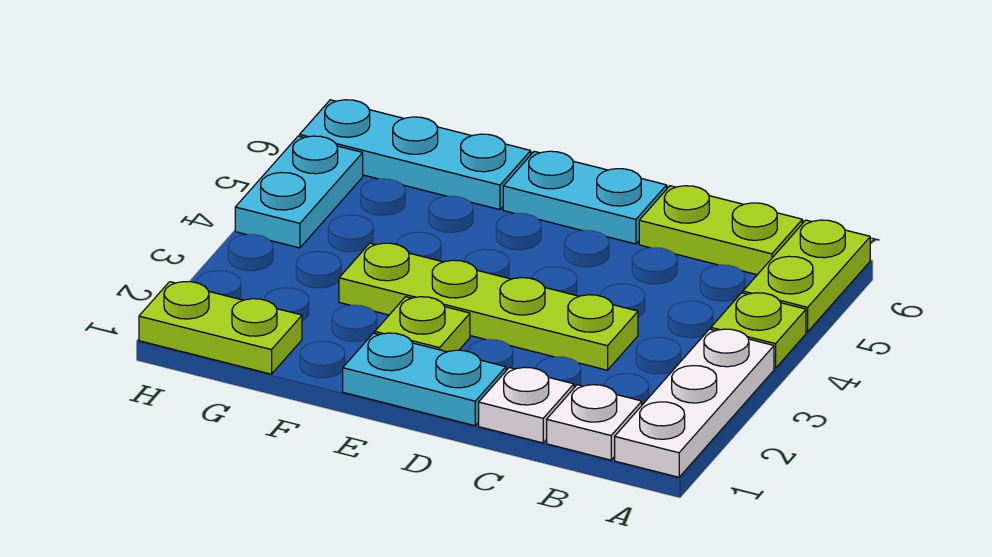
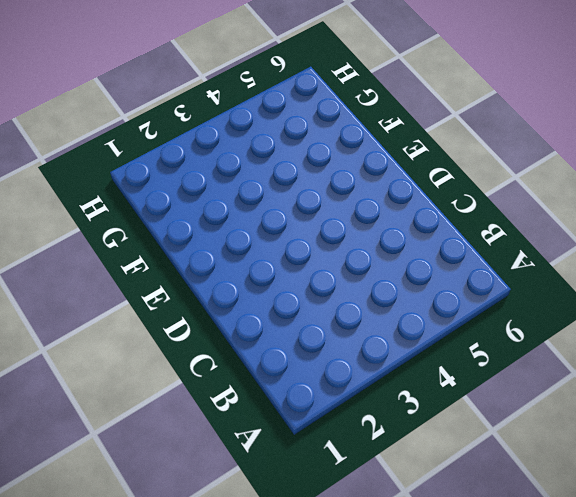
none -> white plate A1:A3 level 1
none -> lime plate A4 level 1
none -> lime plate A5:A6 level 1

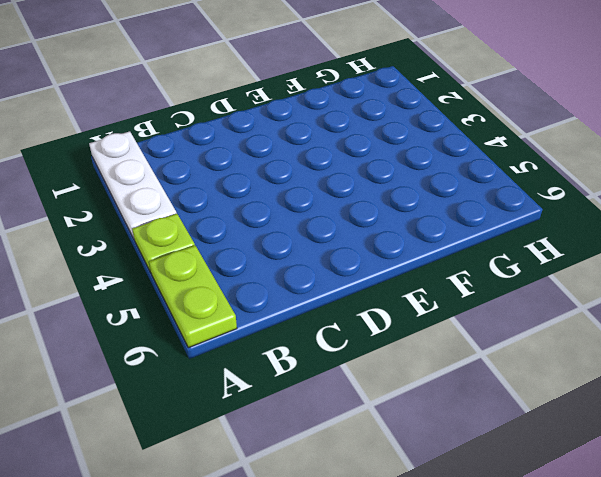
none -> white plate B1 level 1
none -> lime plate B6:C6 level 1
none -> white plate C1 level 1

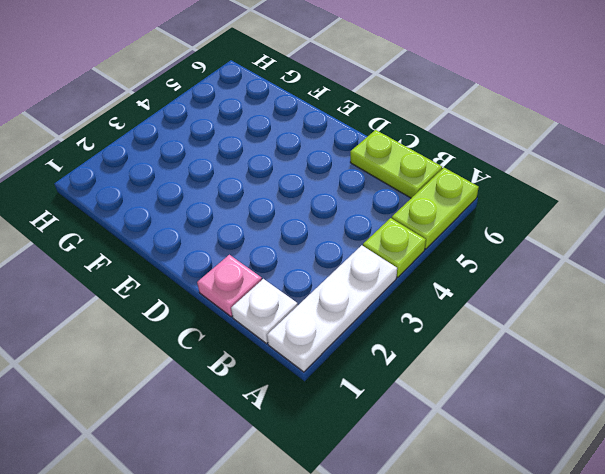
pink plate C1 level 1 -> white plate C1 level 1
none -> lime plate C3:F3 level 1
none -> cyan plate D1:E1 level 1
none -> cyan plate D6:E6 level 1

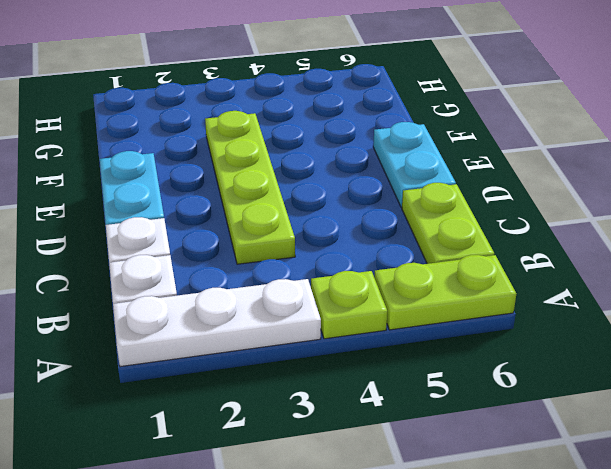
none -> lime plate E2 level 1
none -> cyan plate F6:H6 level 1
none -> lime plate G1:H1 level 1

